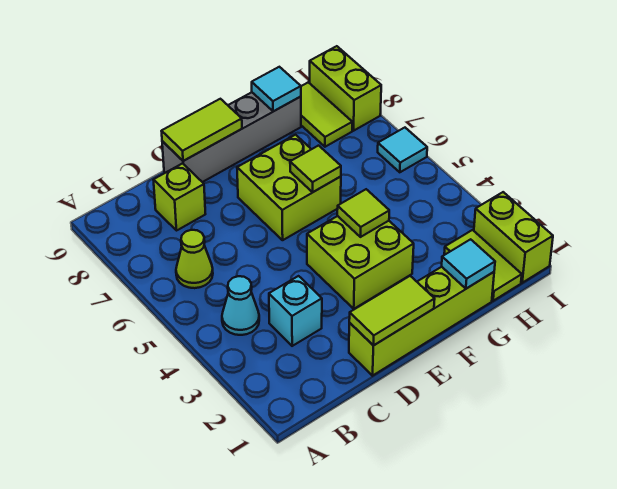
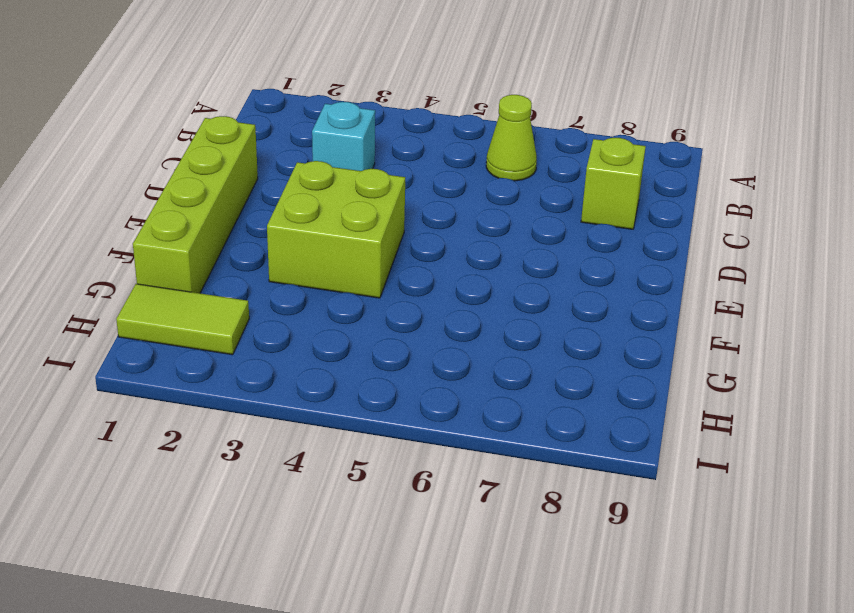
none -> cyan cone B4 level 1
none -> grey brick D9:G9 level 1
none -> lime brick E6:F7 level 1

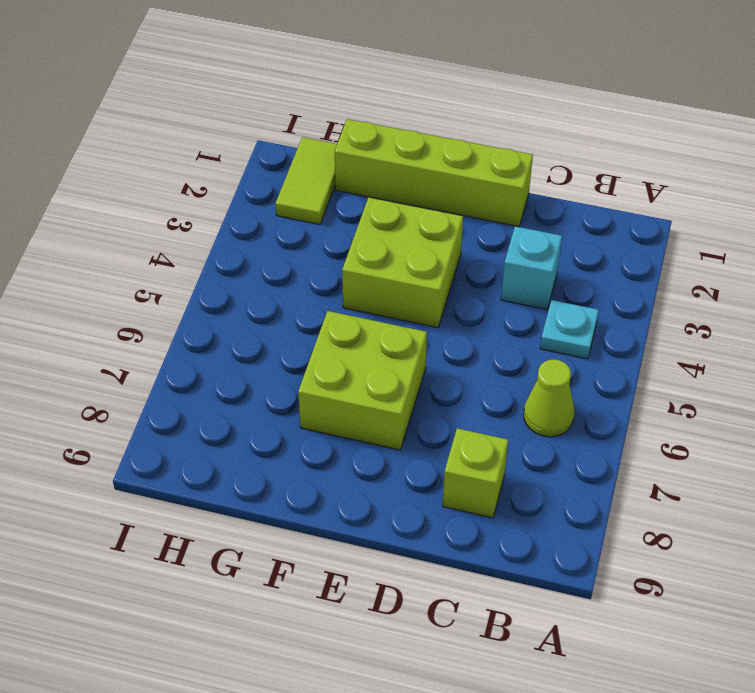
cyan plate B4 level 1 -> cyan cone B4 level 1
none -> grey brick D9:G9 level 1
none -> lime tile H8:H9 level 1
none -> lime brick I1:I2 level 1

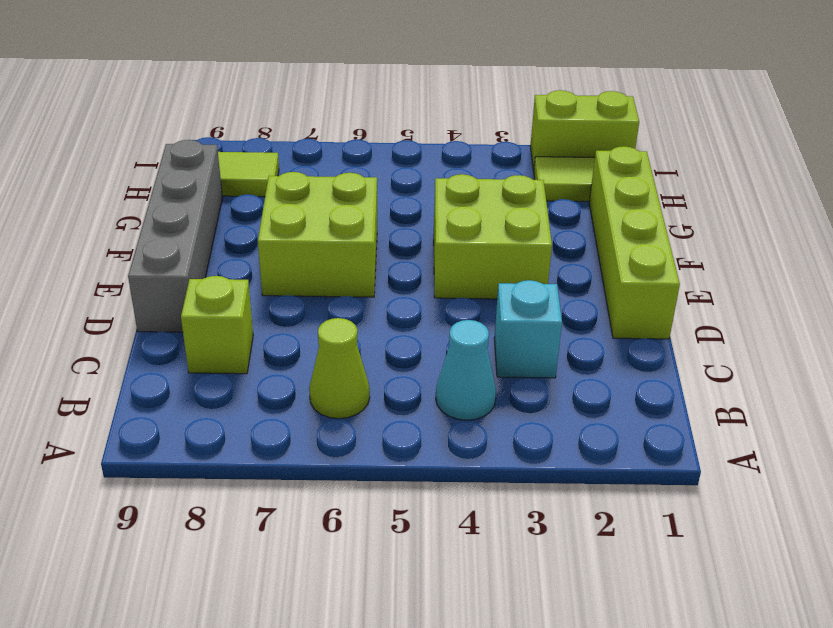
none -> cyan tile I6 level 1
none -> lime brick I8:I9 level 1
none -> lime tile D1:E1 level 2

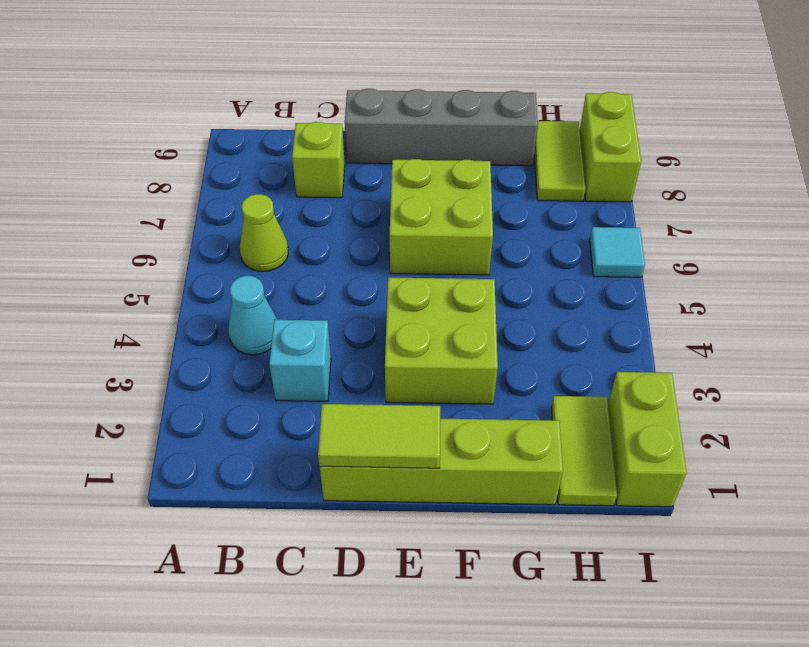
none -> lime tile D9:E9 level 2
none -> lime tile F4 level 2
none -> lime tile F6 level 2

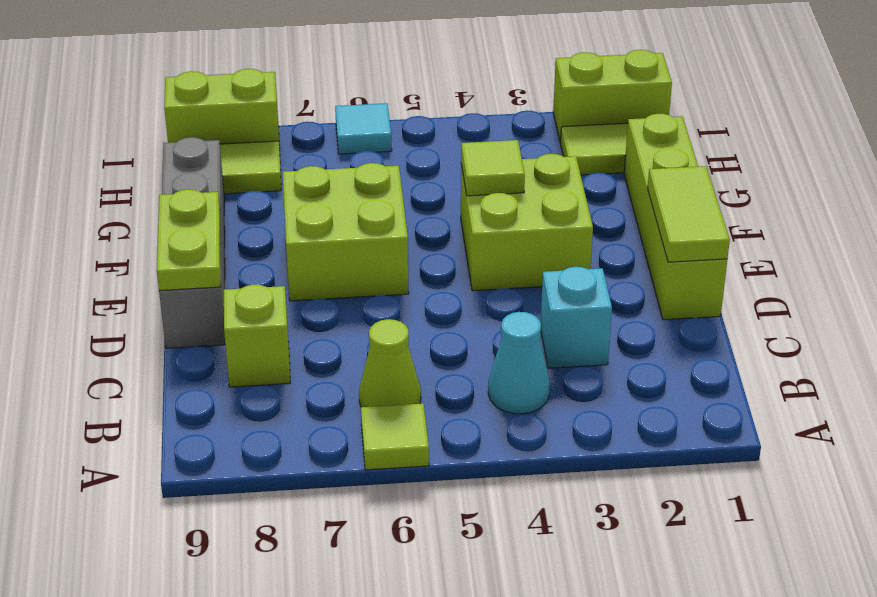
lime tile A6 level 1 -> lime tile F6 level 2
lime plate D9:E9 level 2 -> lime tile D9:E9 level 2
none -> cyan tile G1 level 2
none -> cyan tile G9 level 2

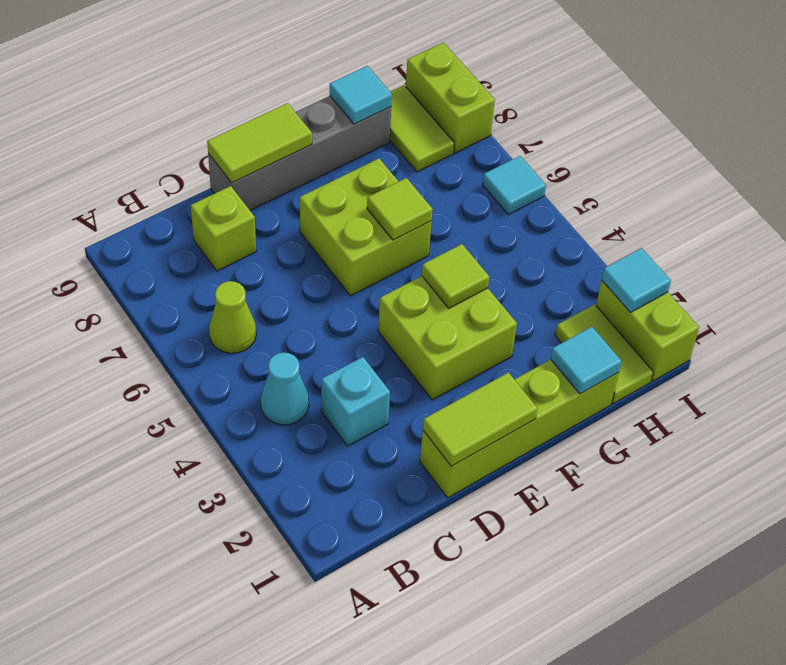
cyan tile I2 level 2 -> none

